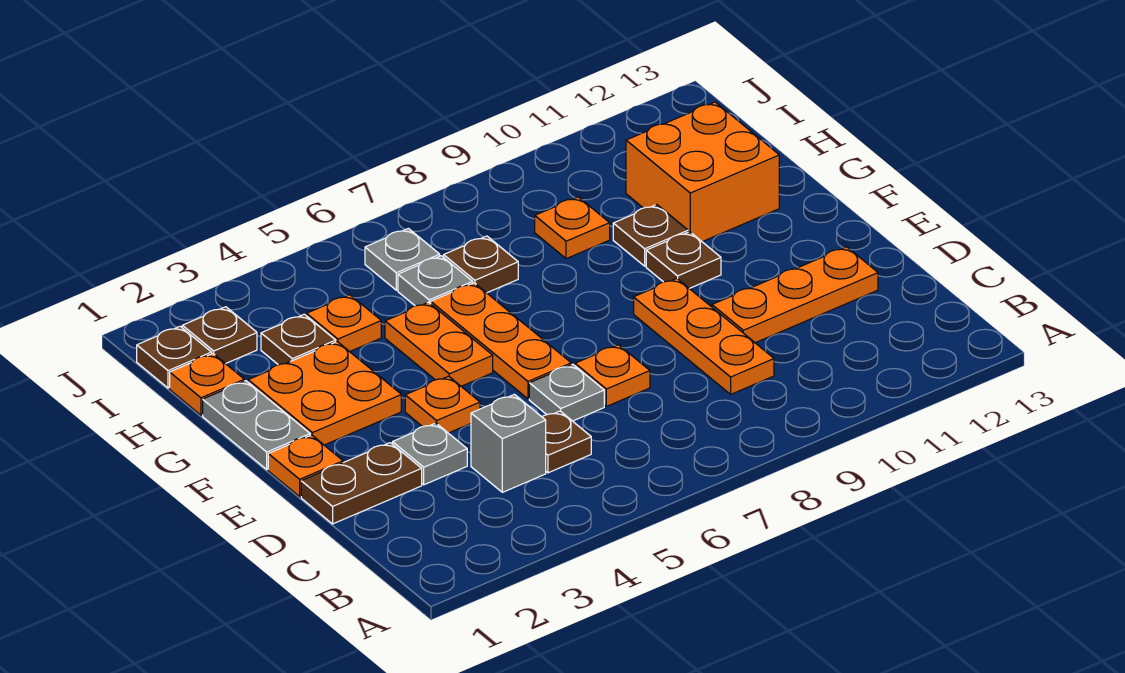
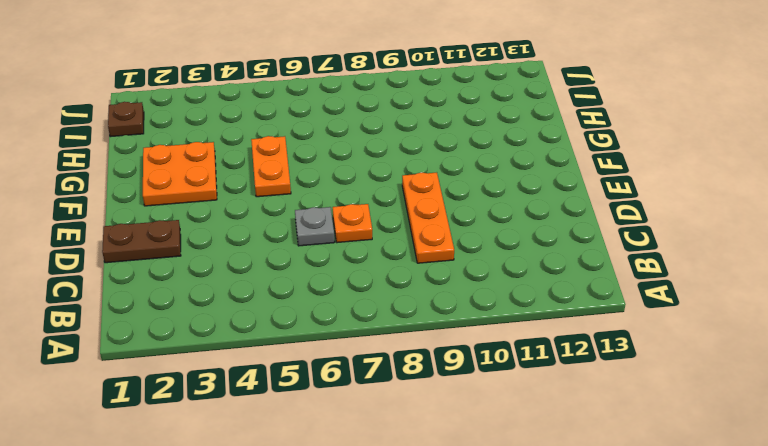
none -> grey brick C4 level 1
none -> brown plate C5 level 1
none -> grey plate D3 level 1

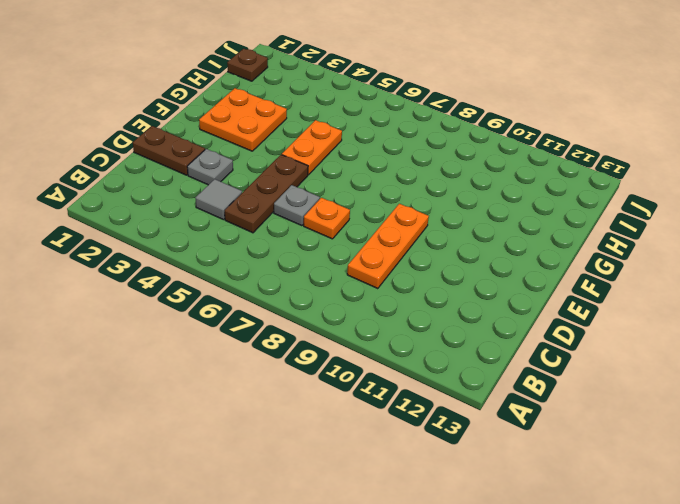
grey tile C4 level 1 -> grey brick C4 level 1
brown plate C5:E5 level 1 -> brown plate C5 level 1
none -> orange plate D10:D12 level 1
none -> orange plate E1 level 1
none -> orange plate E4 level 1

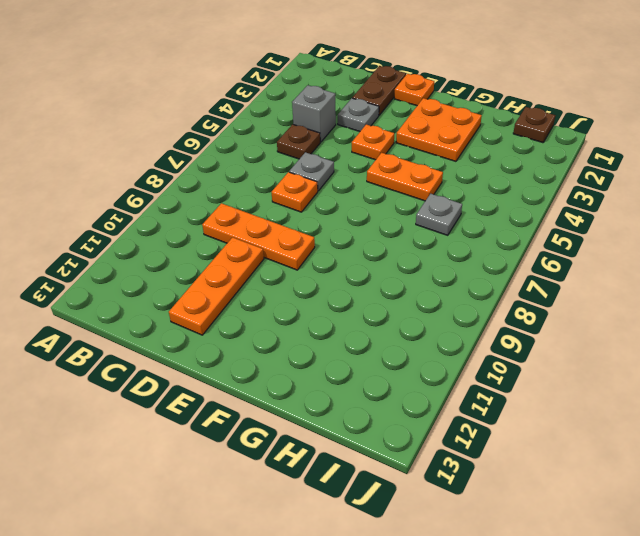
none -> orange plate E6:G6 level 1
none -> grey plate F1:G1 level 1
none -> brown plate F10 level 1

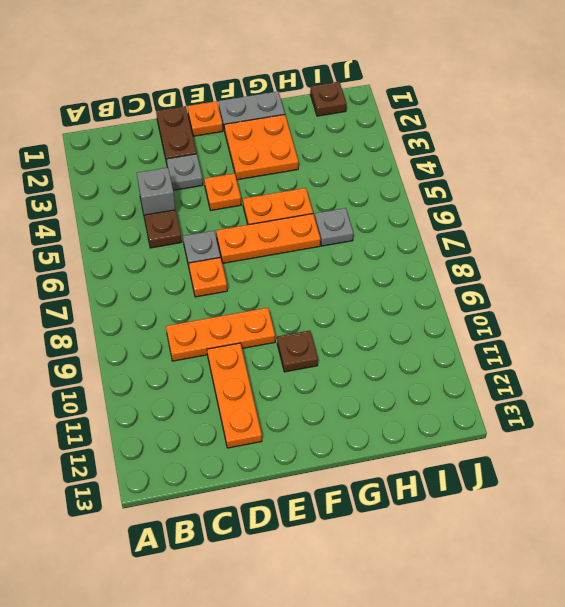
none -> brown plate G10 level 1
none -> orange brick G11:H12 level 1
none -> orange plate H1 level 1

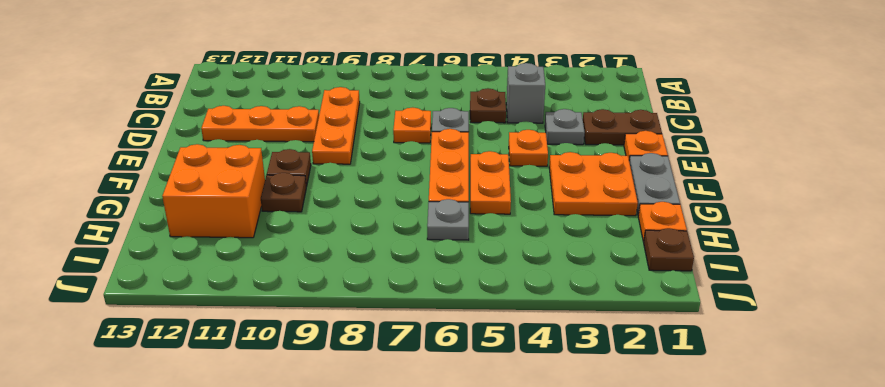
none -> brown plate H3 level 1
none -> orange plate H4 level 1
none -> brown plate H7 level 1

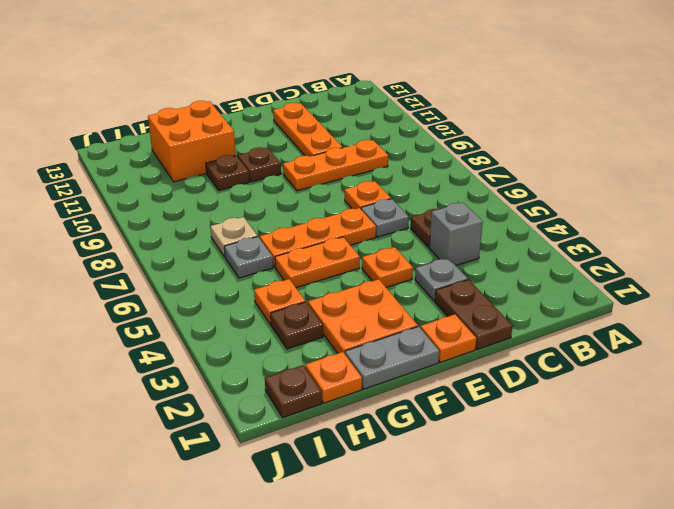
tan plate H7 level 1 -> brown plate H7 level 1
none -> orange plate H9 level 1
none -> brown plate I2 level 1
none -> grey plate I6 level 1

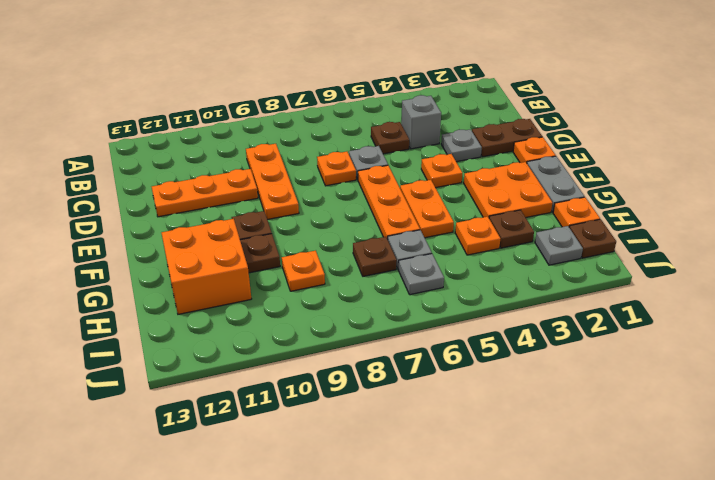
grey plate I2 level 1 -> brown plate I2 level 1

